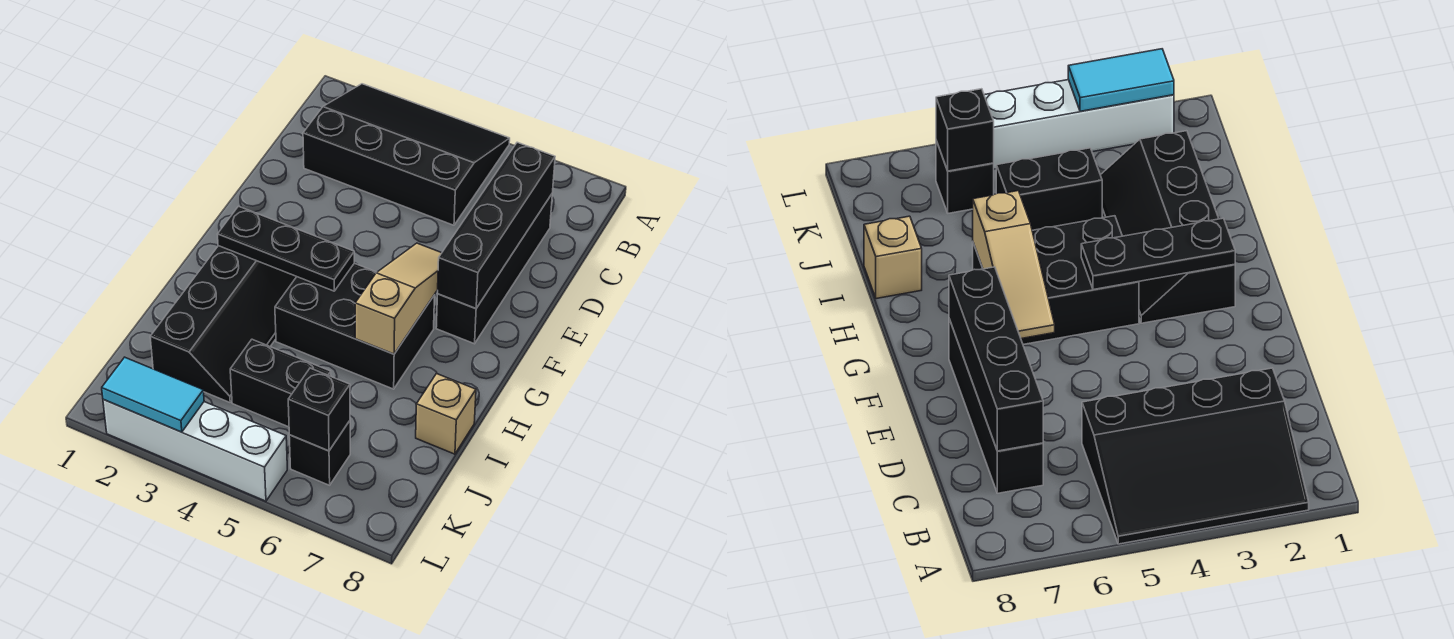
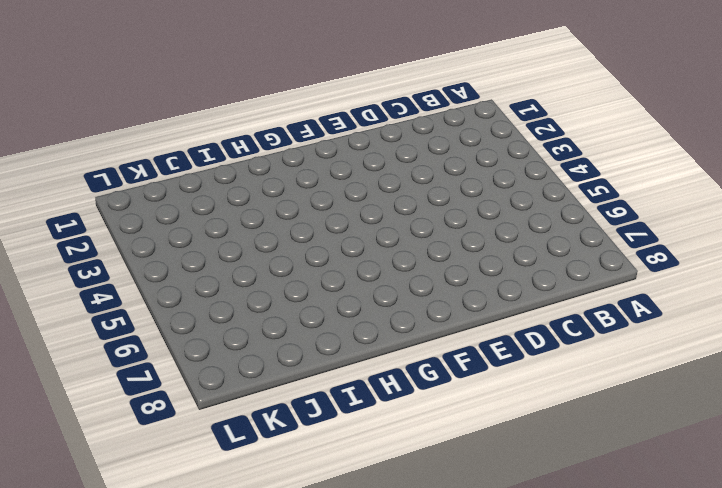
none -> black slope A2:C5 level 1 top C
none -> black brick C7:F7 level 1
none -> black slope G2:J3 level 1 top 2

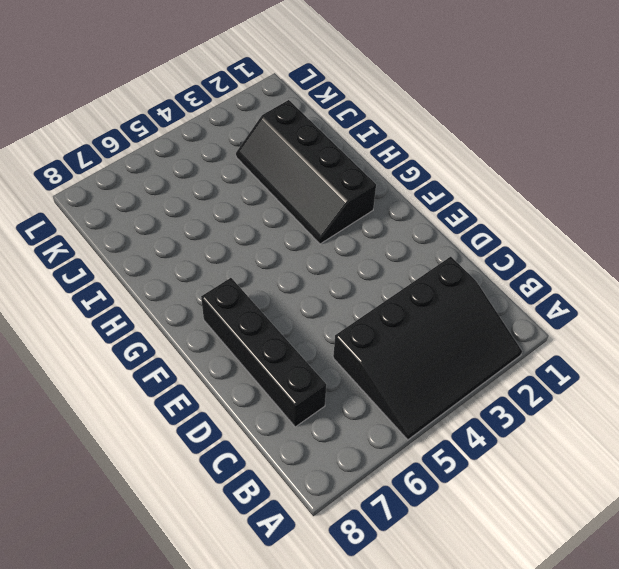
none -> black brick G4:H6 level 1
none -> tan brick I8 level 1
none -> black brick J4:J5 level 1

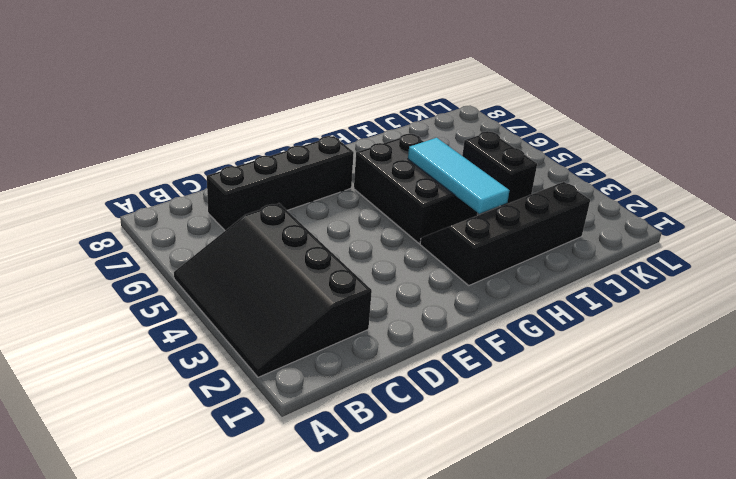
cyan tile H3:H5 level 2 -> none
none -> tan brick I8 level 1
none -> black brick K6 level 1
none -> white brick L2:L5 level 1

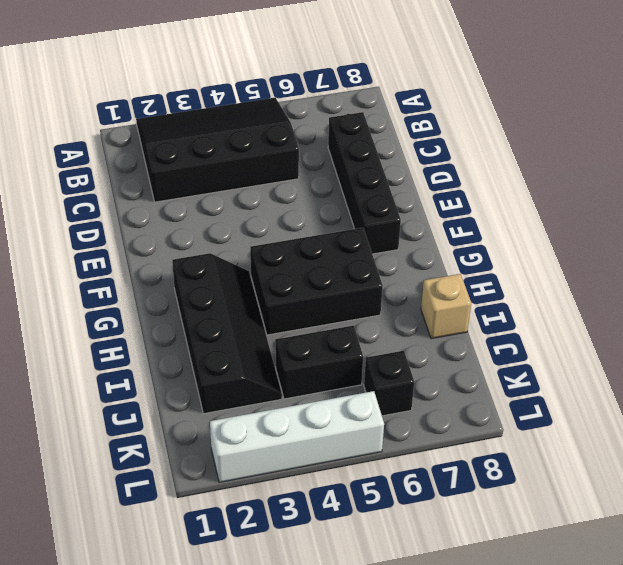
none -> black brick C7:F7 level 2
none -> tan slope F6:H6 level 2 top H
none -> black plate G2:G4 level 2

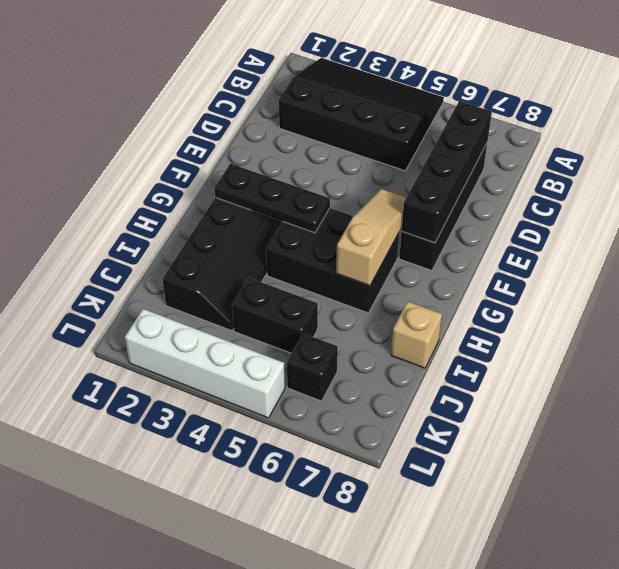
none -> black brick K6 level 2
none -> cyan tile L2:L3 level 2

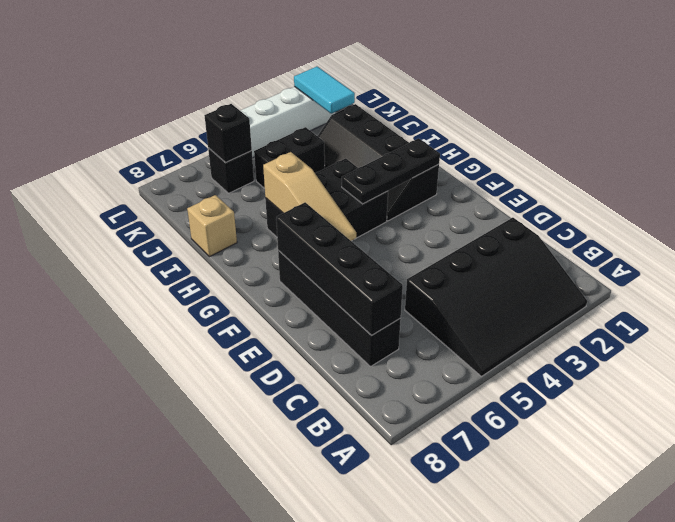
cyan tile K2:L2 level 2 -> cyan tile L2:L3 level 2

